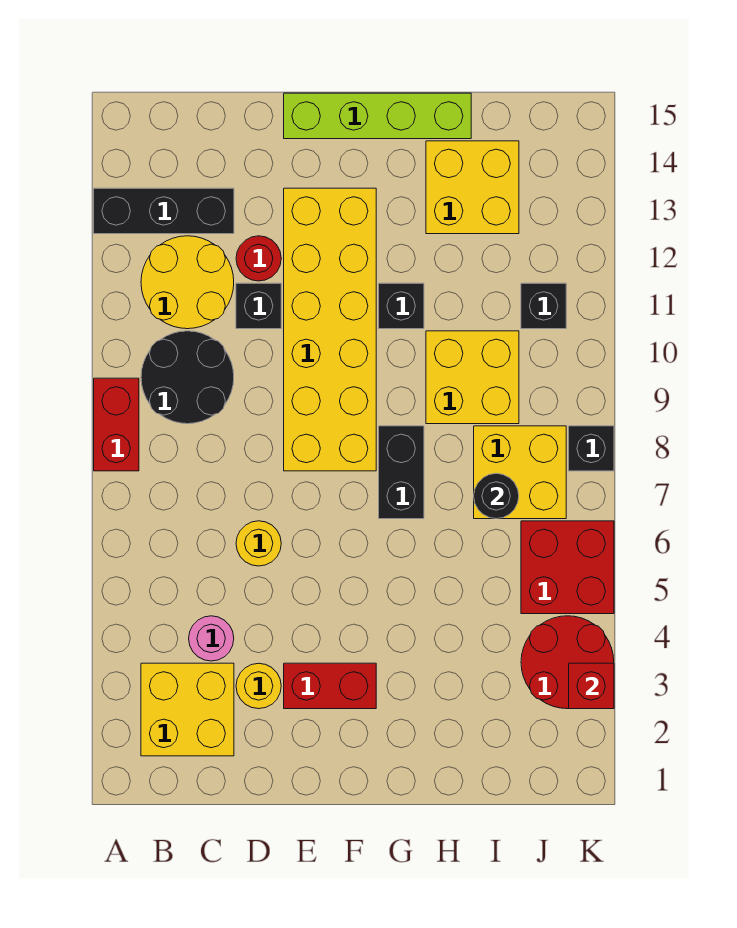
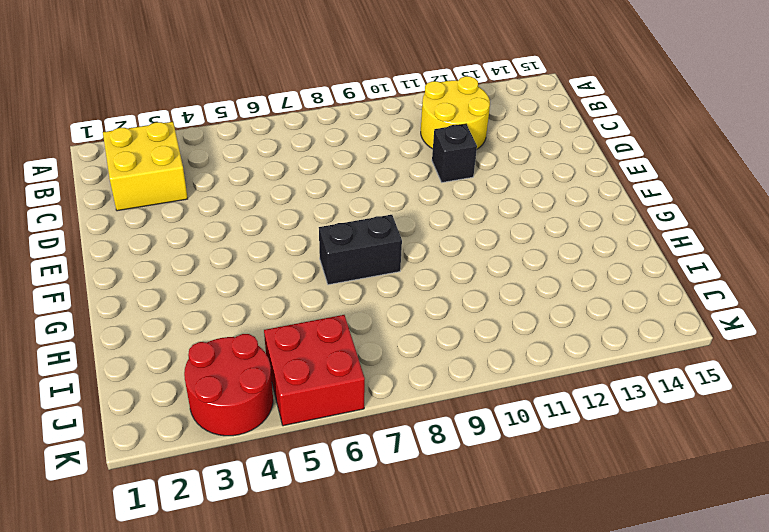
none -> red brick A8:A9 level 1
none -> black brick A13:C13 level 1
none -> black round brick B9:C10 level 1

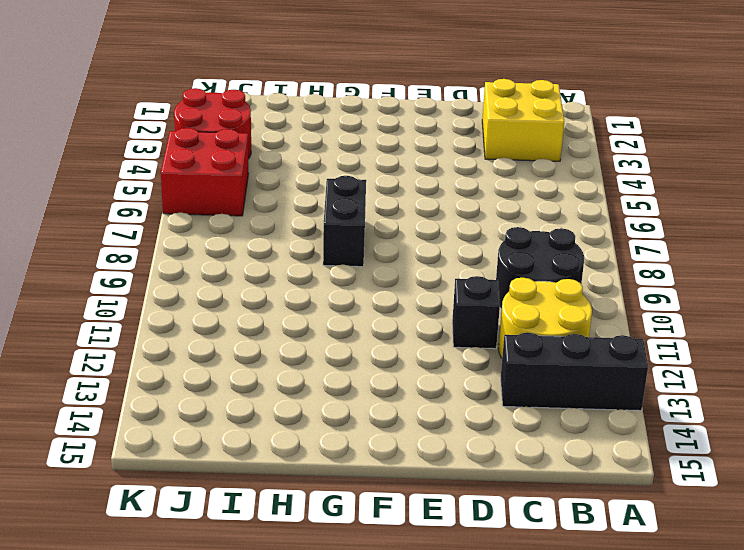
none -> red brick A8:A9 level 1
none -> pink round brick C4 level 1
none -> yellow round brick D3 level 1

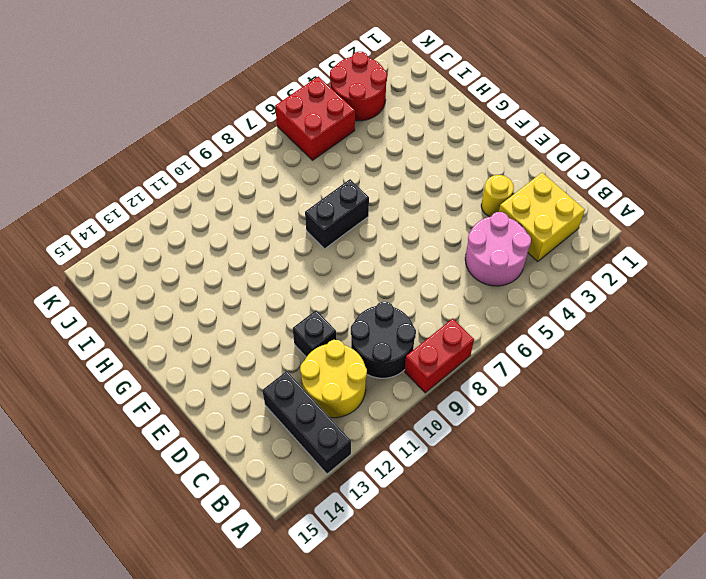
pink round brick B4:C5 level 1 -> pink round brick C4 level 1
none -> yellow round brick D6 level 1
none -> red round brick D12 level 1
none -> red brick E3:F3 level 1

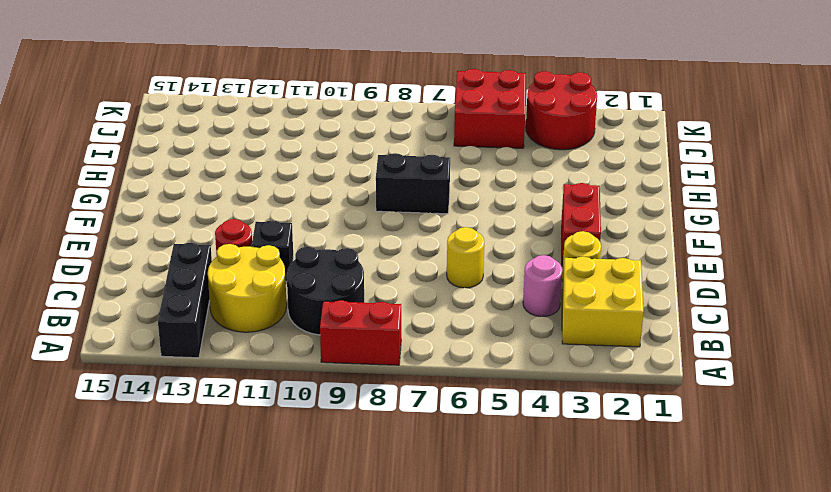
none -> yellow brick E8:F13 level 1
none -> lime brick E15:H15 level 1
none -> black brick G11 level 1

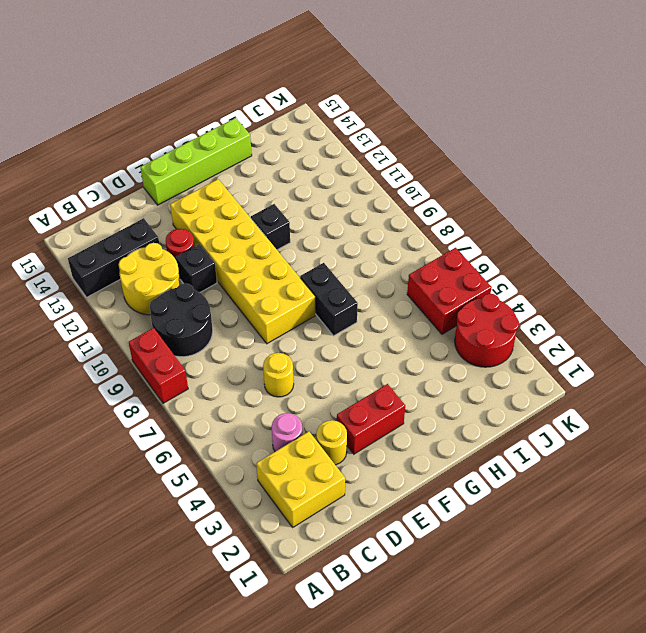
none -> yellow brick H9:I10 level 1
none -> yellow brick H13:I14 level 1
none -> yellow brick I7:J8 level 1

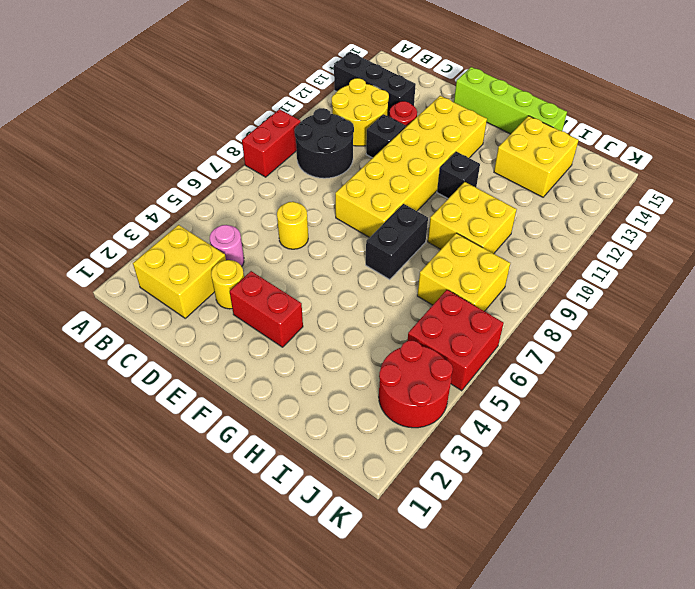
none -> black brick J11 level 1
none -> black brick K8 level 1
none -> black round brick I7 level 2

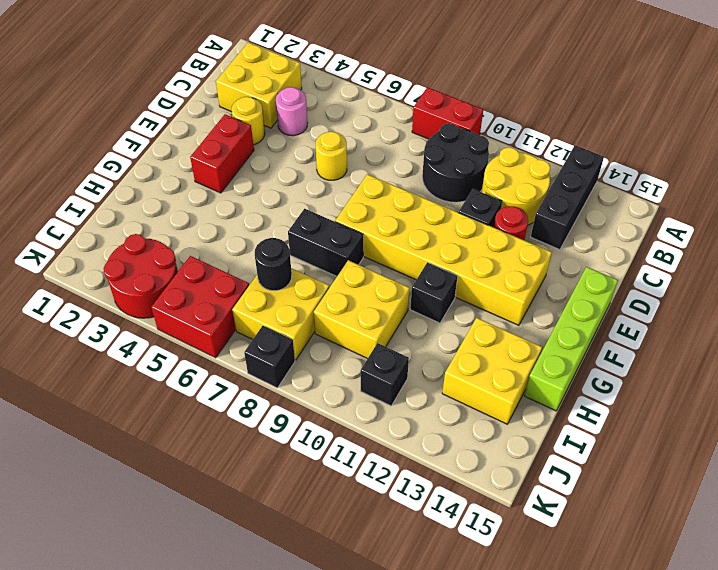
none -> red brick K3 level 2

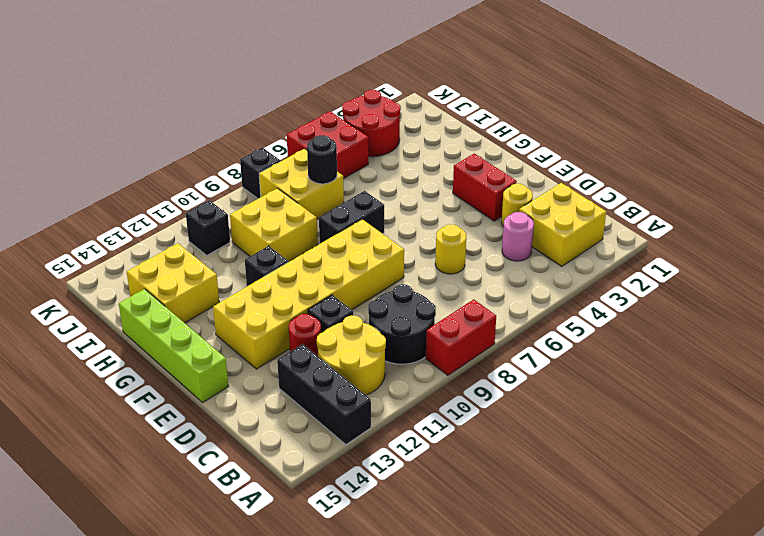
none -> red brick K3 level 2

